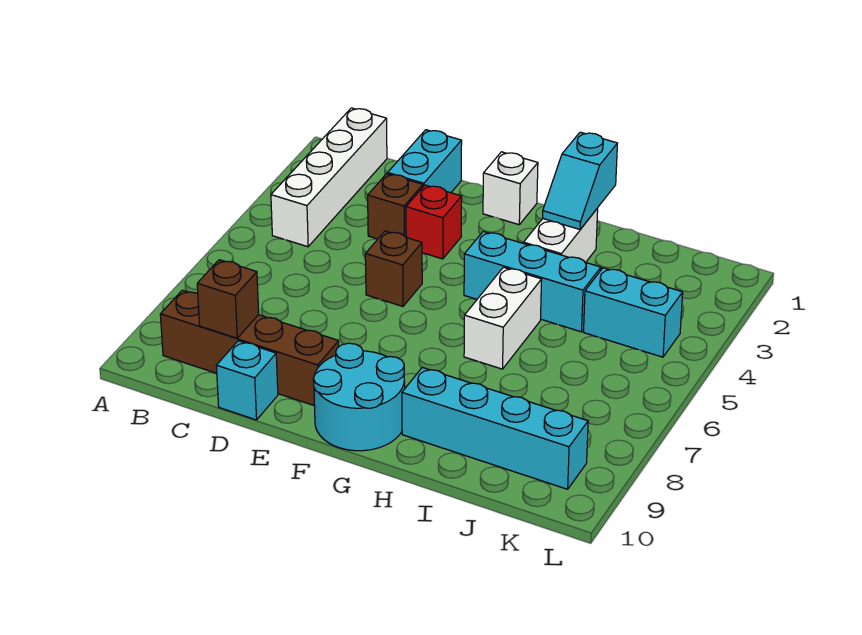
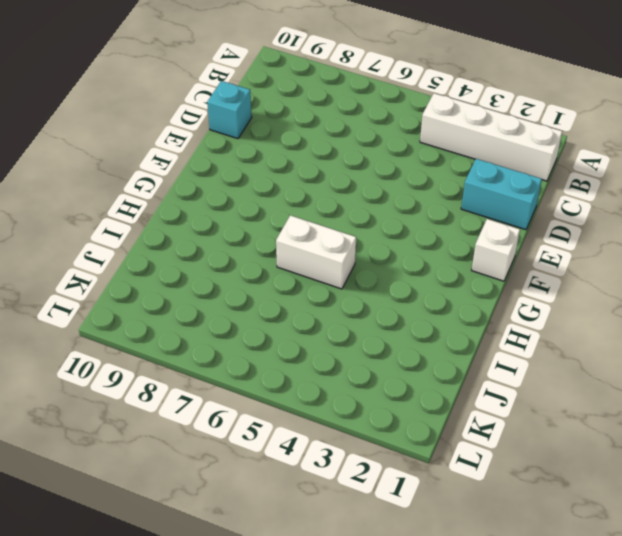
none -> brown brick B9:E9 level 1
none -> brown brick D3 level 1
none -> red brick E3 level 1

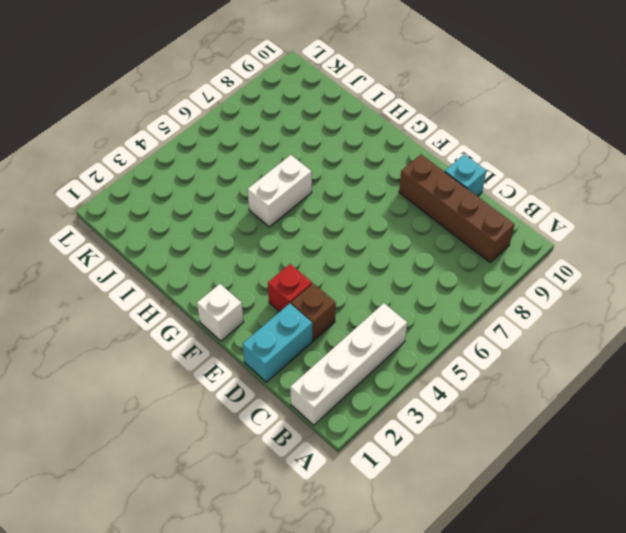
none -> brown brick E5 level 1
none -> cyan round brick F9:G10 level 1
none -> cyan brick G4:I4 level 1

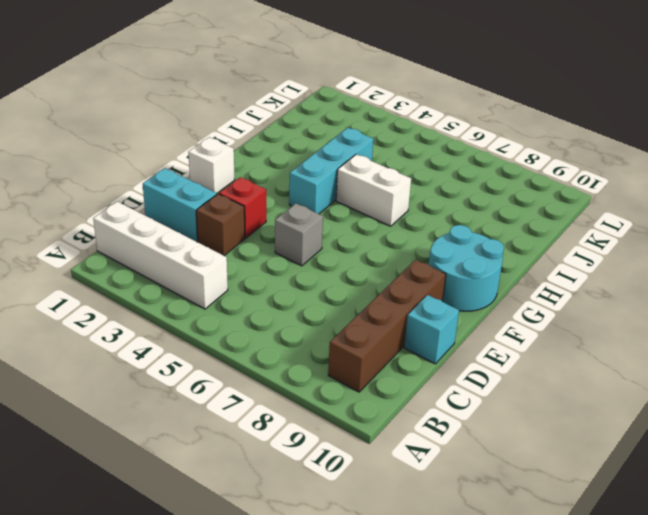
grey brick E5 level 1 -> brown brick E5 level 1
none -> white brick H2:H3 level 1
none -> cyan brick H9:K9 level 1
none -> cyan brick J4:K4 level 1

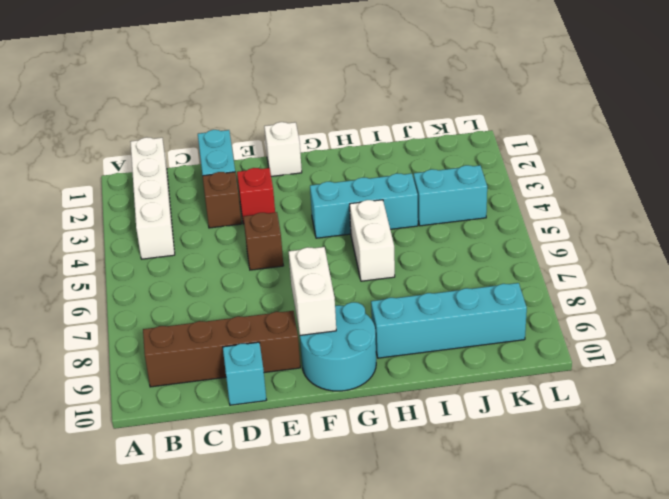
white brick F8:F9 level 2 -> white brick H2:H3 level 1
none -> brown brick C9 level 2
none -> cyan slope H1:H2 level 2 top 1

